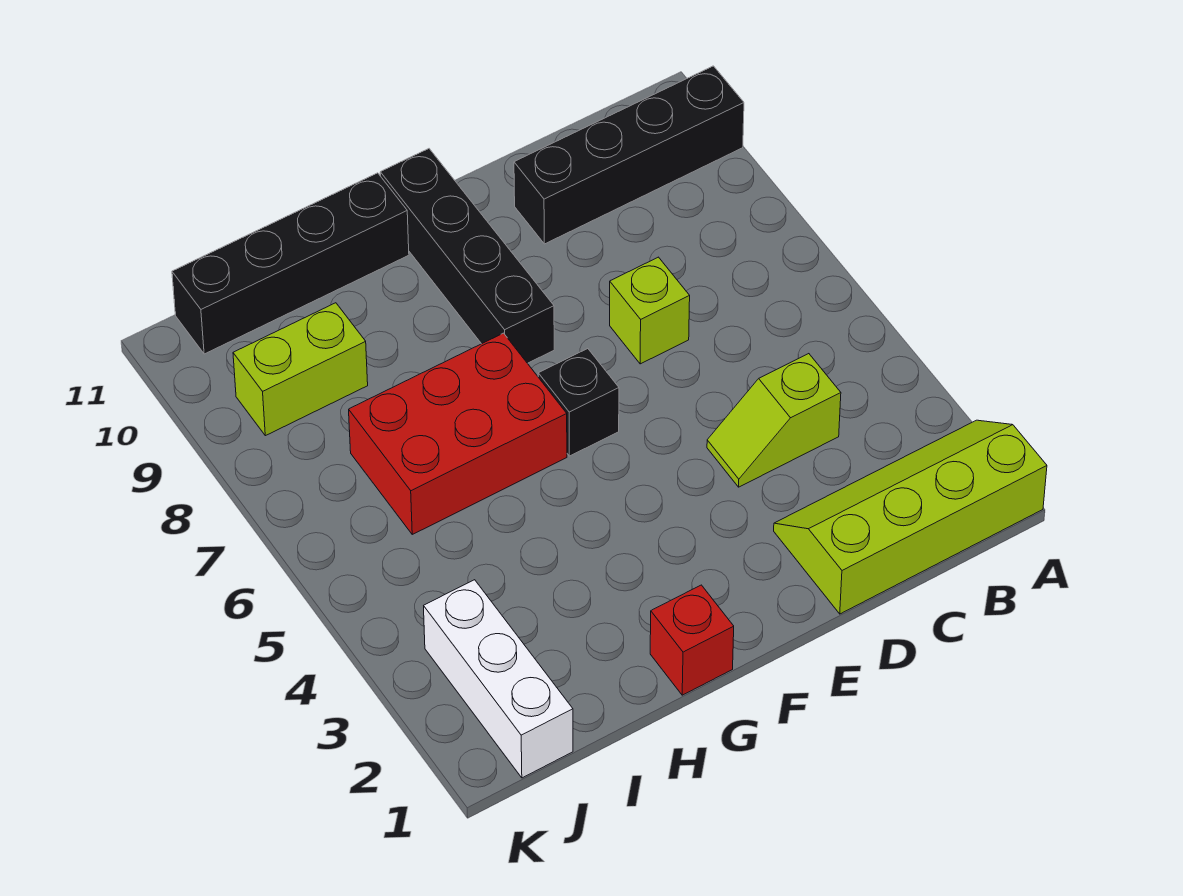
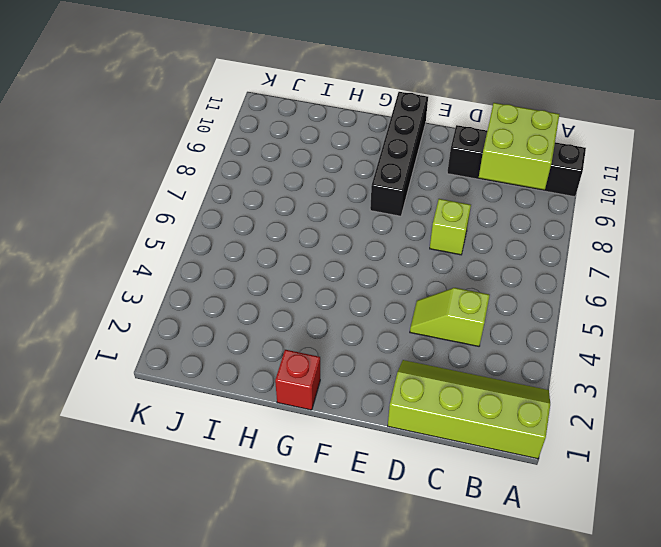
lime brick B9:C10 level 2 -> none
none -> black brick F6 level 1
none -> red brick G6:I7 level 1

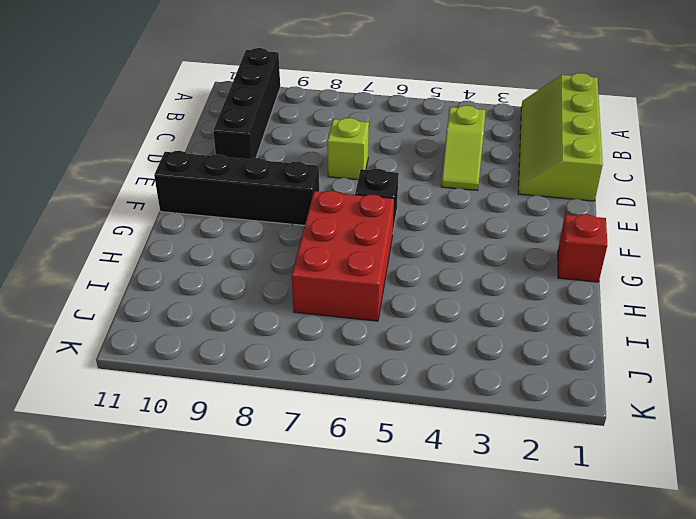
none -> black brick G11:J11 level 1
none -> lime brick I9:J9 level 1

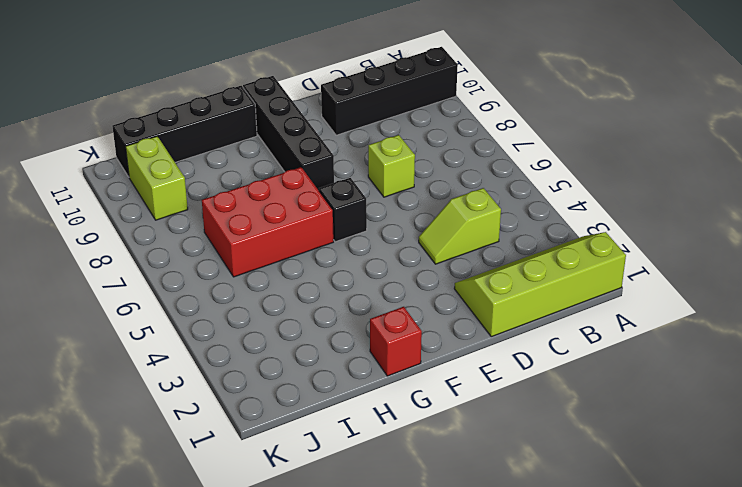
lime brick J9:J10 level 1 -> lime brick I9:J9 level 1
none -> white brick J1:J3 level 1

